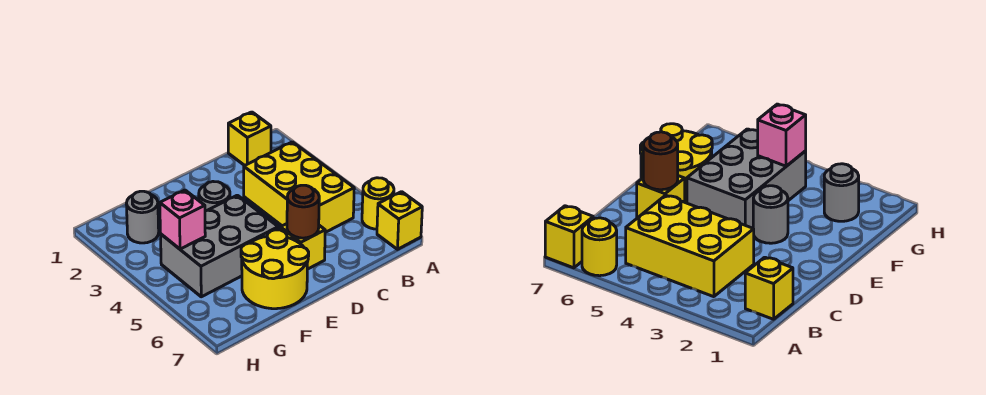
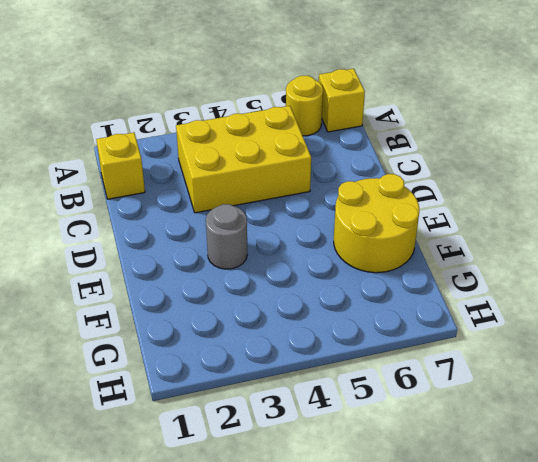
none -> yellow brick D6 level 1
none -> grey brick E4:G5 level 1

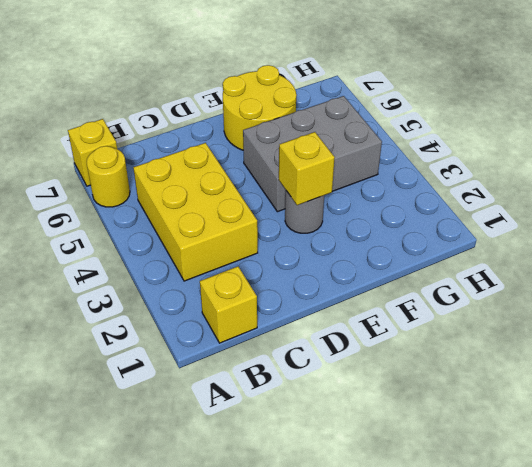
yellow brick E3 level 2 -> yellow brick D6 level 1
none -> grey round brick G2 level 1
none -> brown round brick D6 level 2

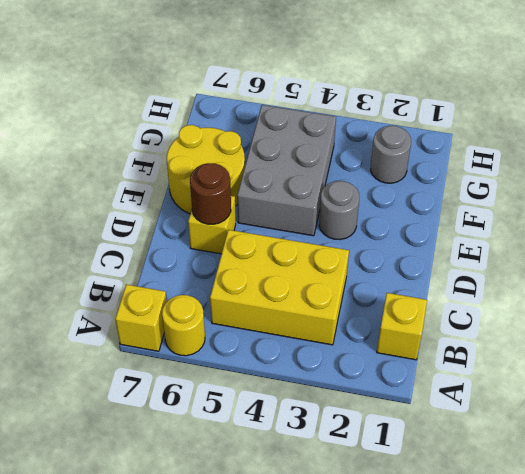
none -> pink brick G4 level 2

